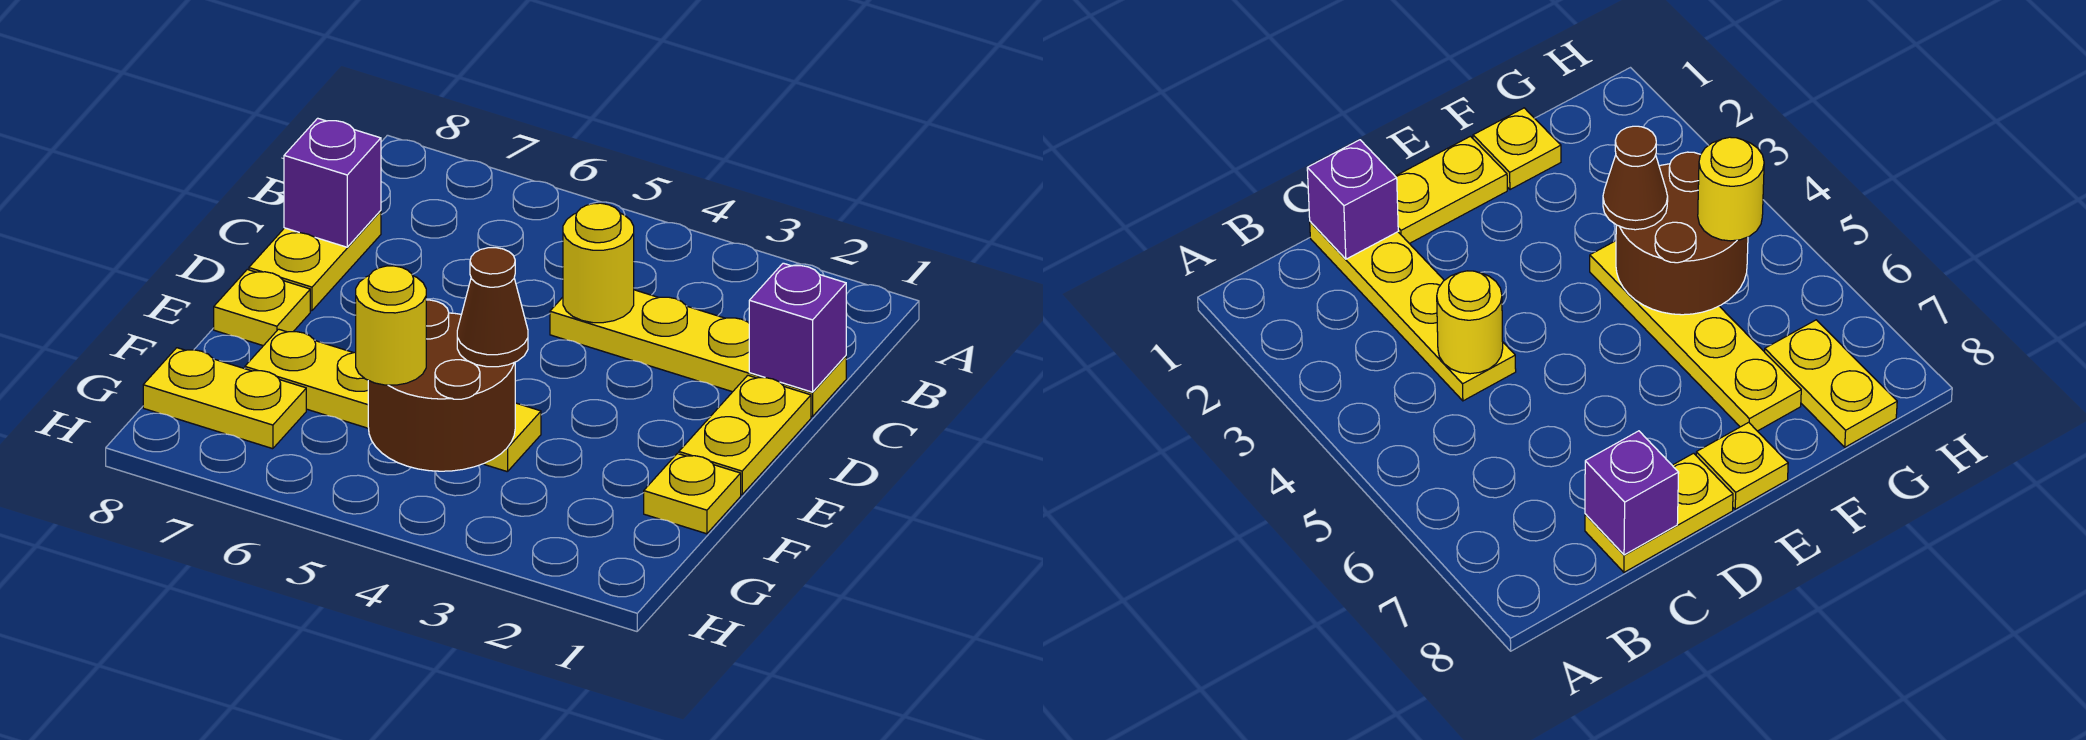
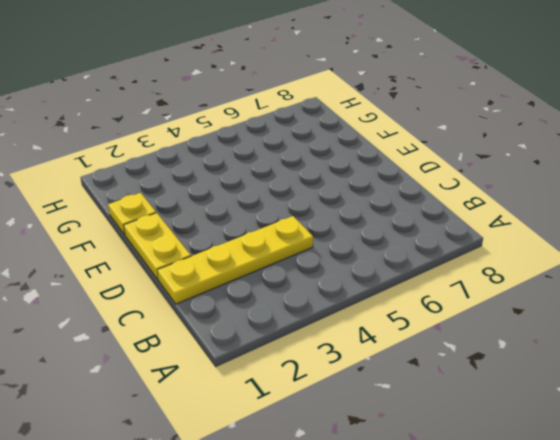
none -> yellow plate C8:D8 level 1
none -> yellow plate E8 level 1
none -> yellow plate F4:F7 level 1

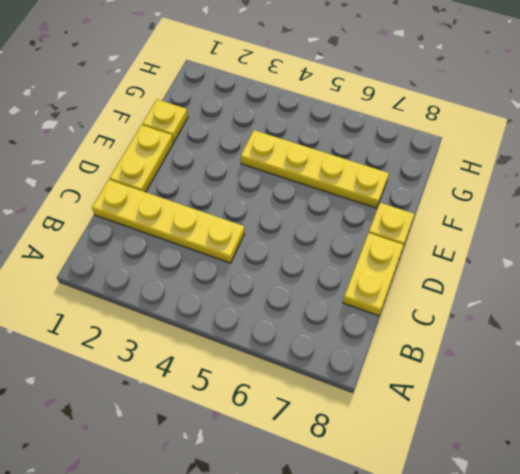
none -> yellow plate G7:G8 level 1
none -> purple brick C1 level 2
none -> yellow round brick C4 level 2

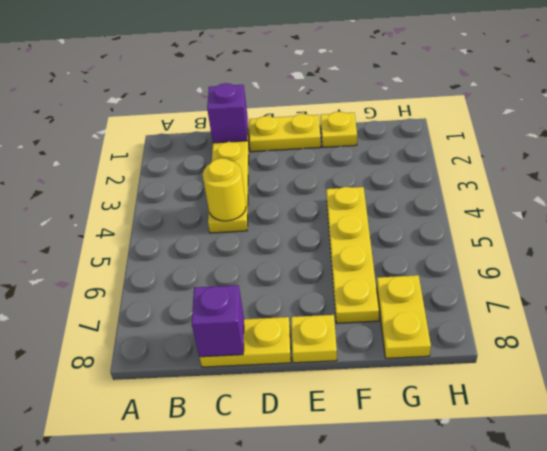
none -> brown round brick F4:G5 level 2
none -> brown cone F4 level 3
none -> yellow round brick G5 level 3

